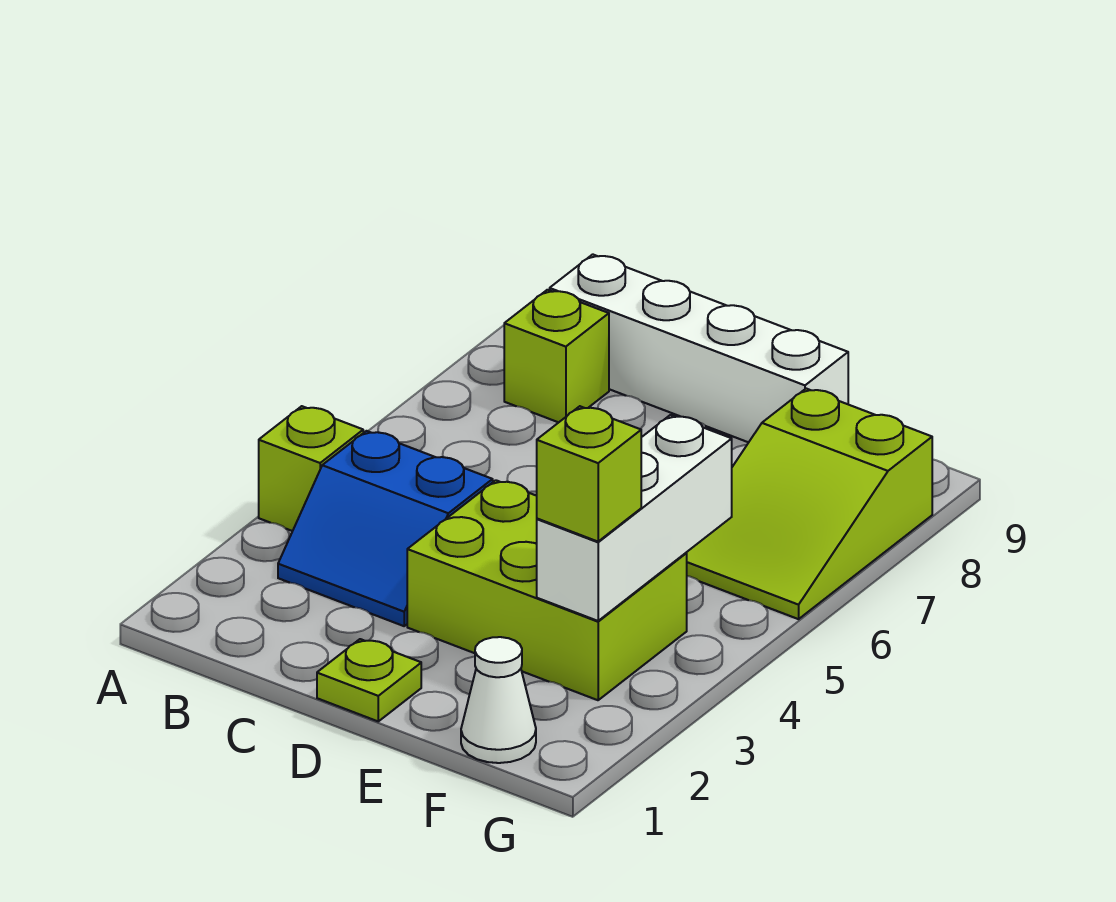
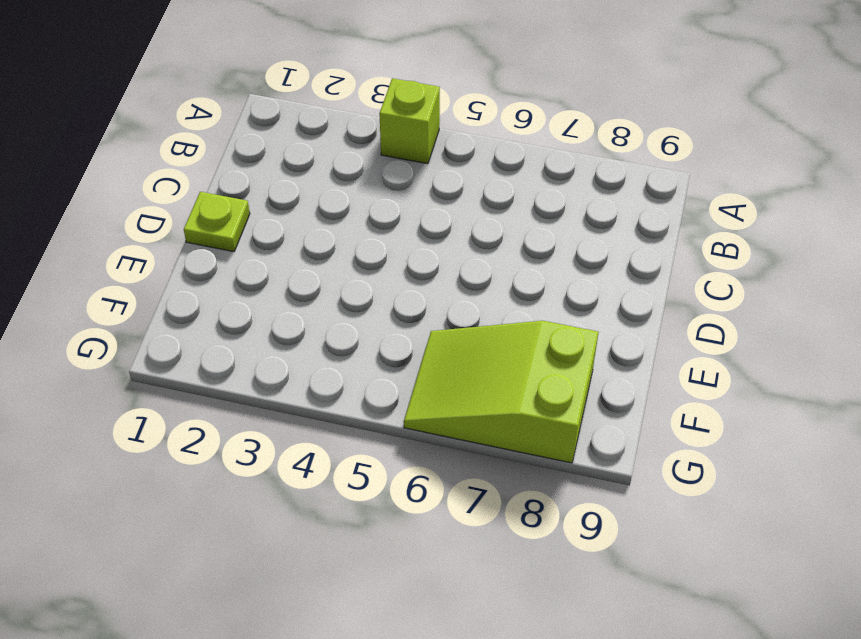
none -> blue slope B3:C4 level 1 top 4
none -> lime brick B8 level 1

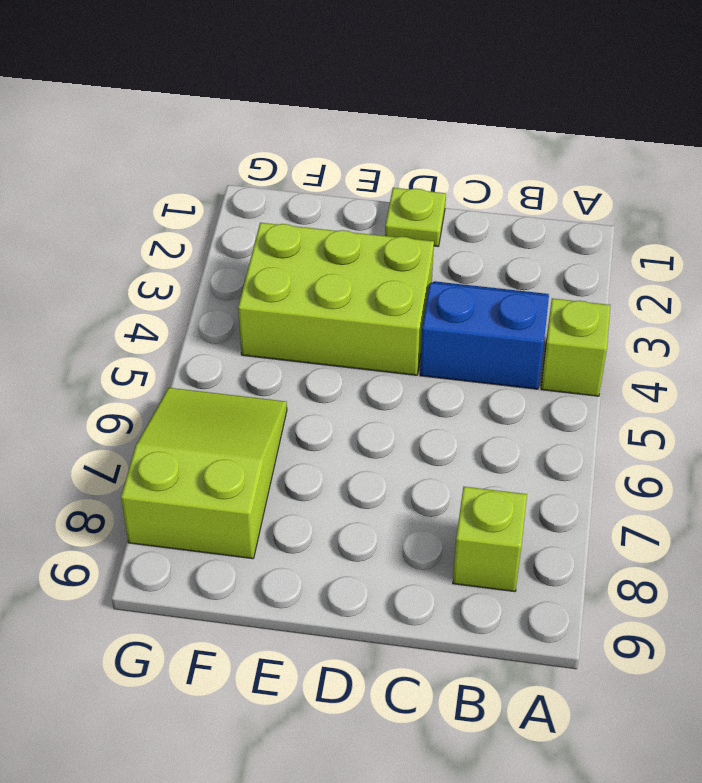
none -> white brick B9:E9 level 1
none -> white cone F1 level 1

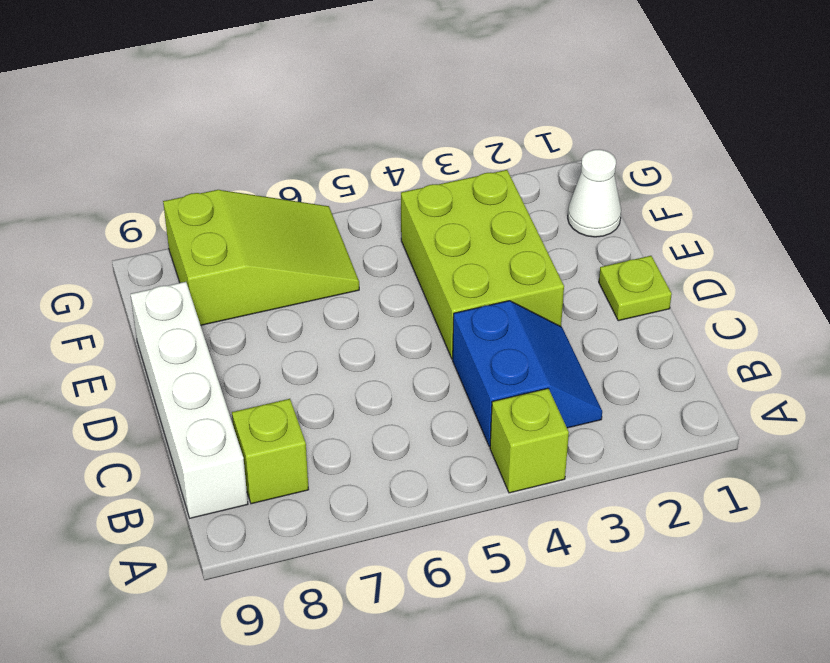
none -> white brick F3:F5 level 2
none -> lime brick F3 level 3

